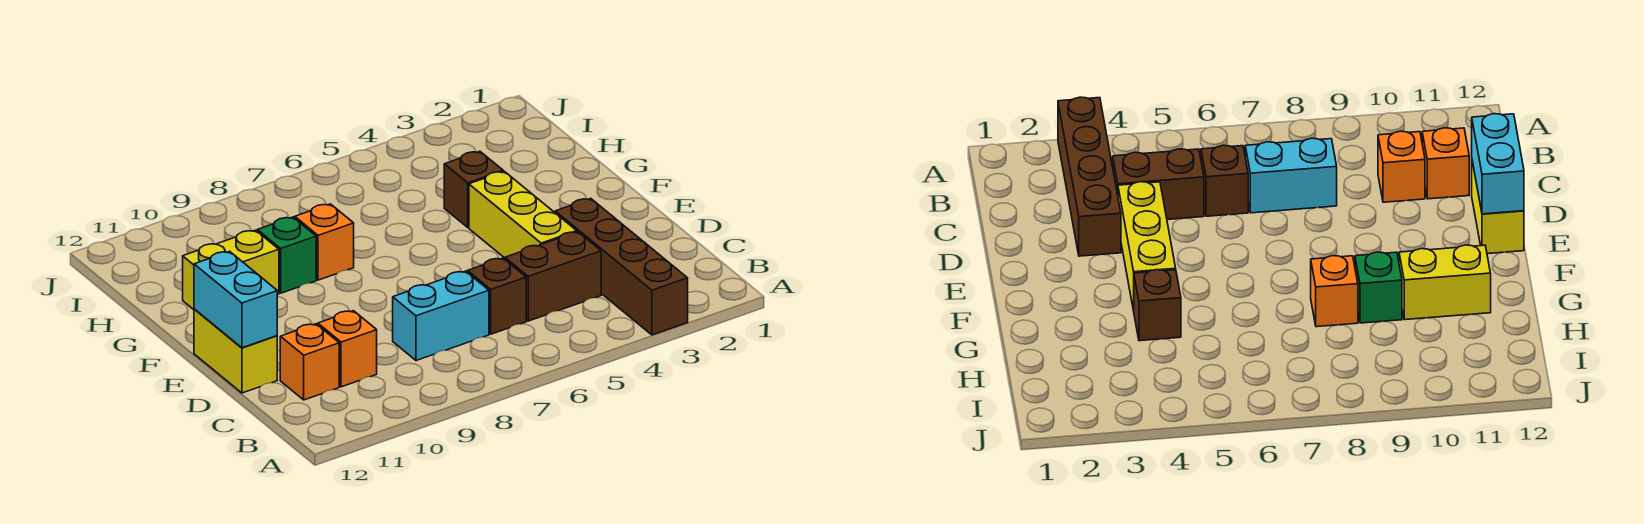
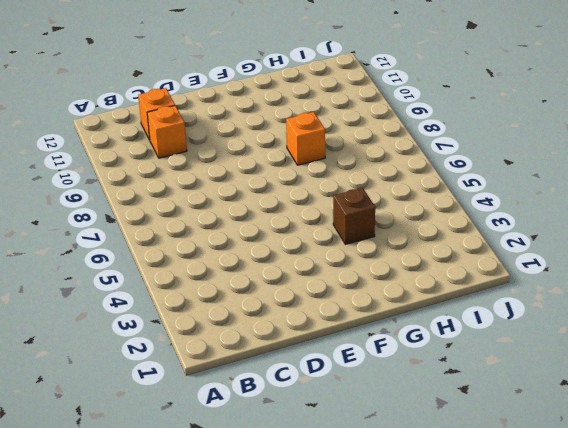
none -> brown brick A3:D3 level 1
none -> brown brick C4:C5 level 1
none -> brown brick C6 level 1

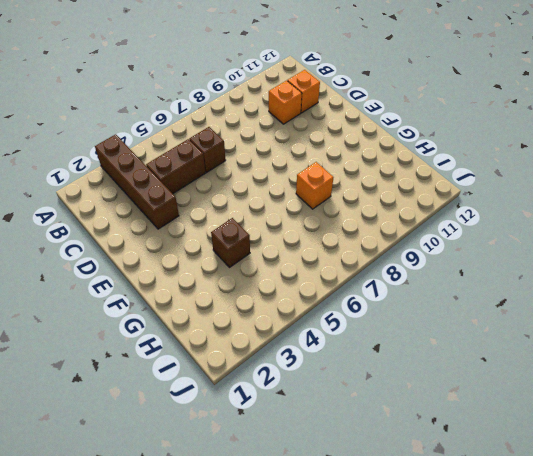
none -> cyan brick C7:C8 level 1
none -> yellow brick D4:F4 level 1
none -> yellow brick D12:E12 level 1

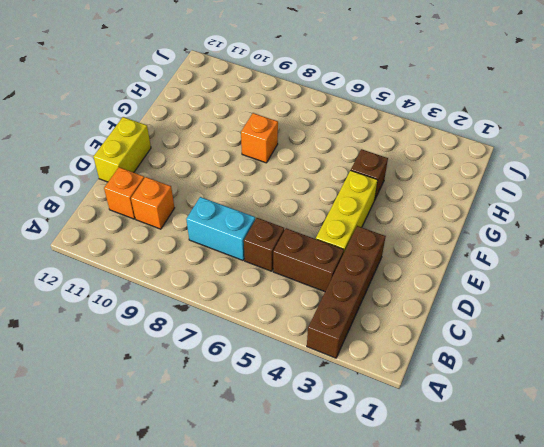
none -> green brick G9 level 1
none -> yellow brick G10:G11 level 1
none -> cyan brick D12:E12 level 2

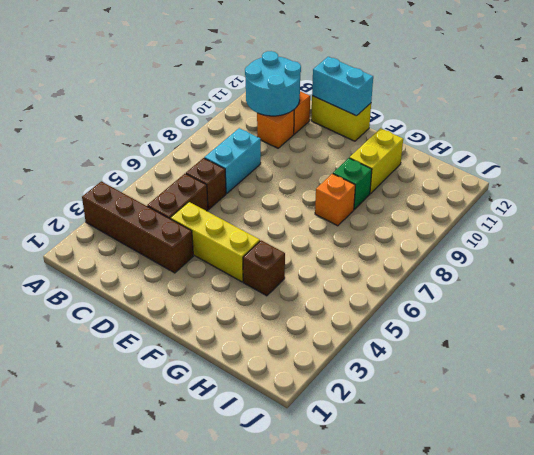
cyan round brick B10:C11 level 2 -> none

